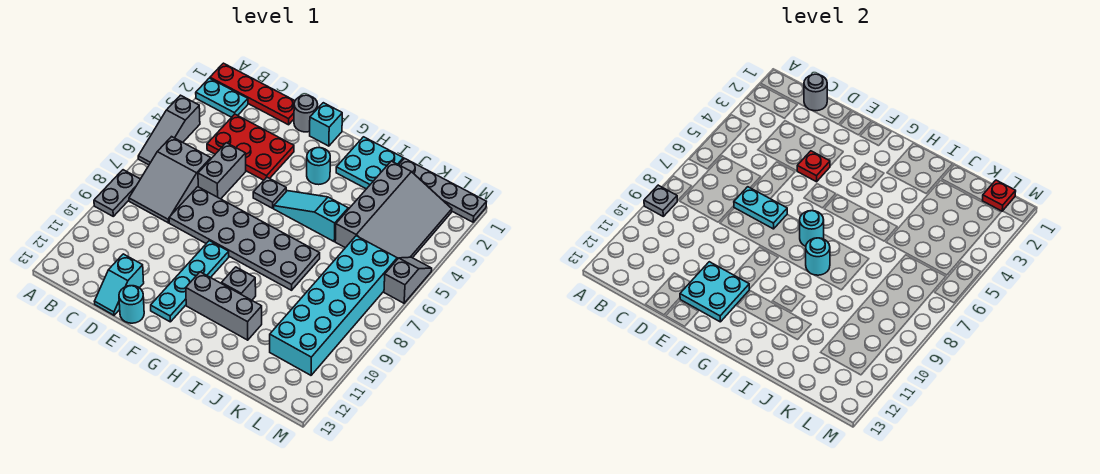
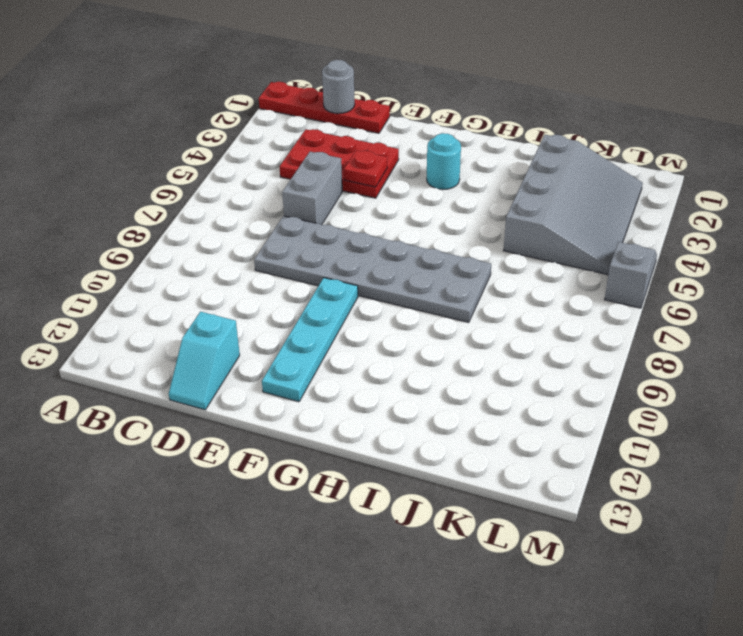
none -> cyan plate A2:B2 level 1
none -> grey slope A4:A6 level 1 top 4
none -> grey plate A8:A9 level 1
none -> grey slope B6:C8 level 1 top 6

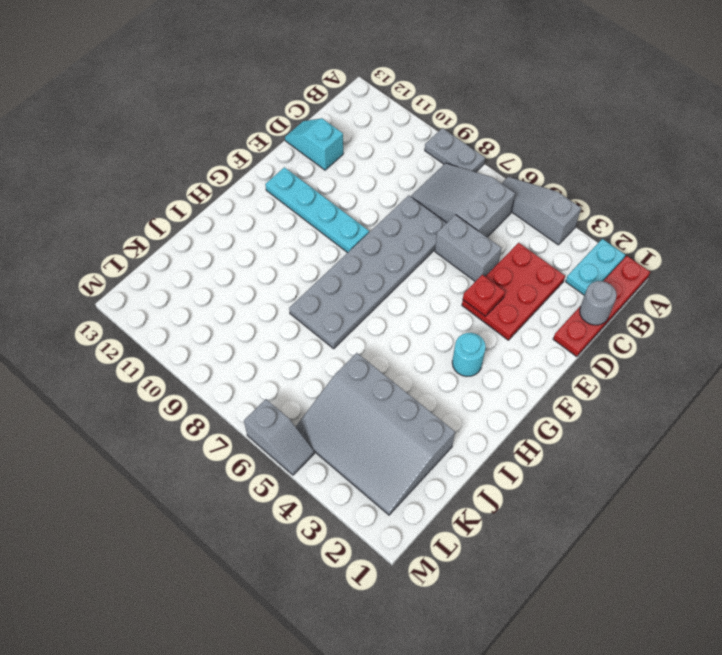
none -> grey round brick E1 level 1
none -> cyan round brick E13 level 1
none -> cyan brick F1 level 1
none -> grey plate F5 level 1

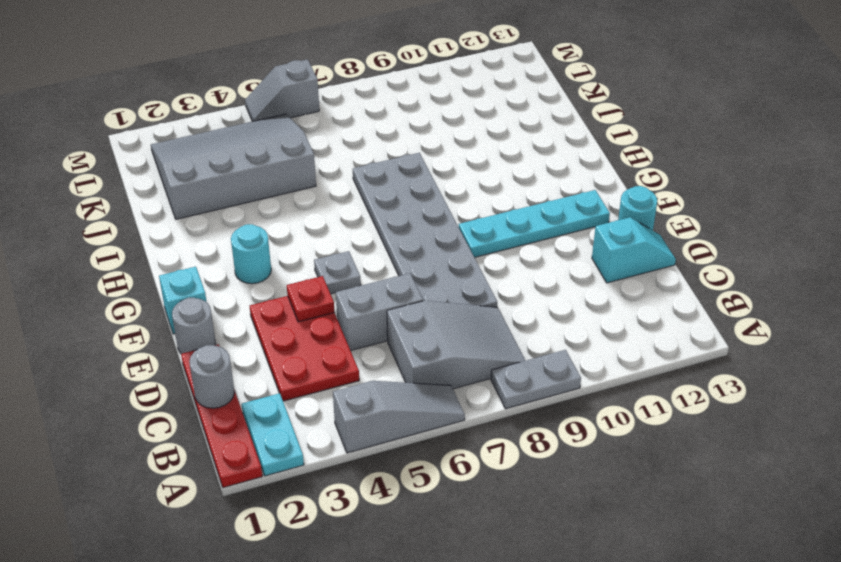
none -> cyan slope G5:I5 level 1 top I
none -> grey brick G11:I11 level 1
none -> cyan plate H1:I2 level 1
none -> grey brick H10 level 1

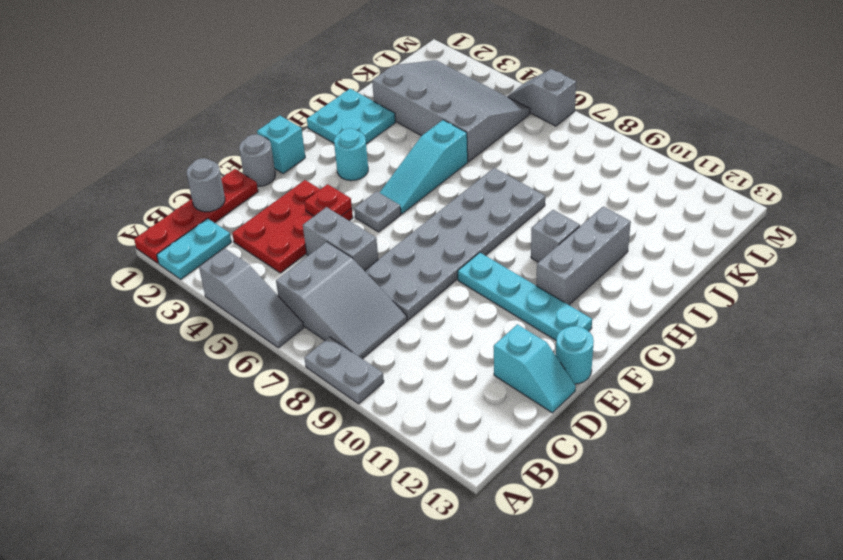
none -> grey plate J1:M1 level 1
none -> cyan brick K6:L11 level 1
none -> grey plate A9 level 2
none -> cyan plate D7:E7 level 2

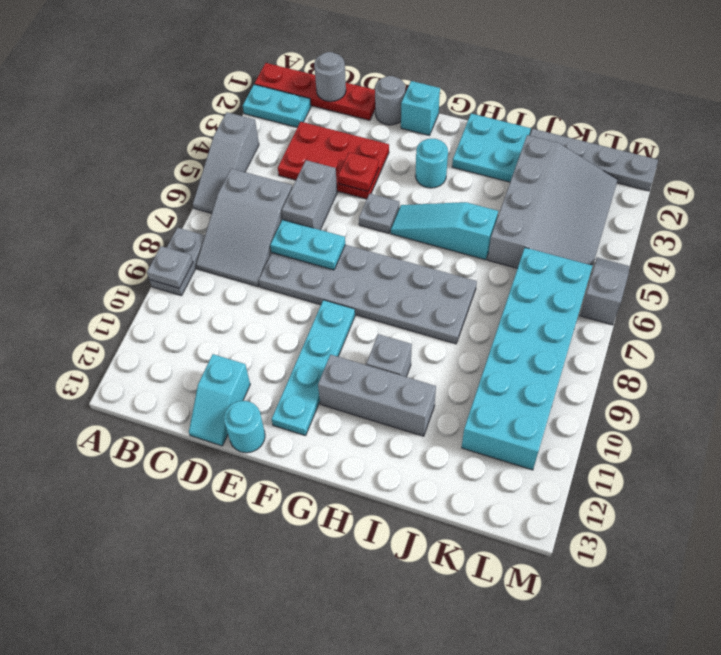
none -> cyan plate E11:F12 level 2
none -> cyan round brick G7 level 2
none -> cyan round brick H8 level 2
none -> red plate L1 level 2

